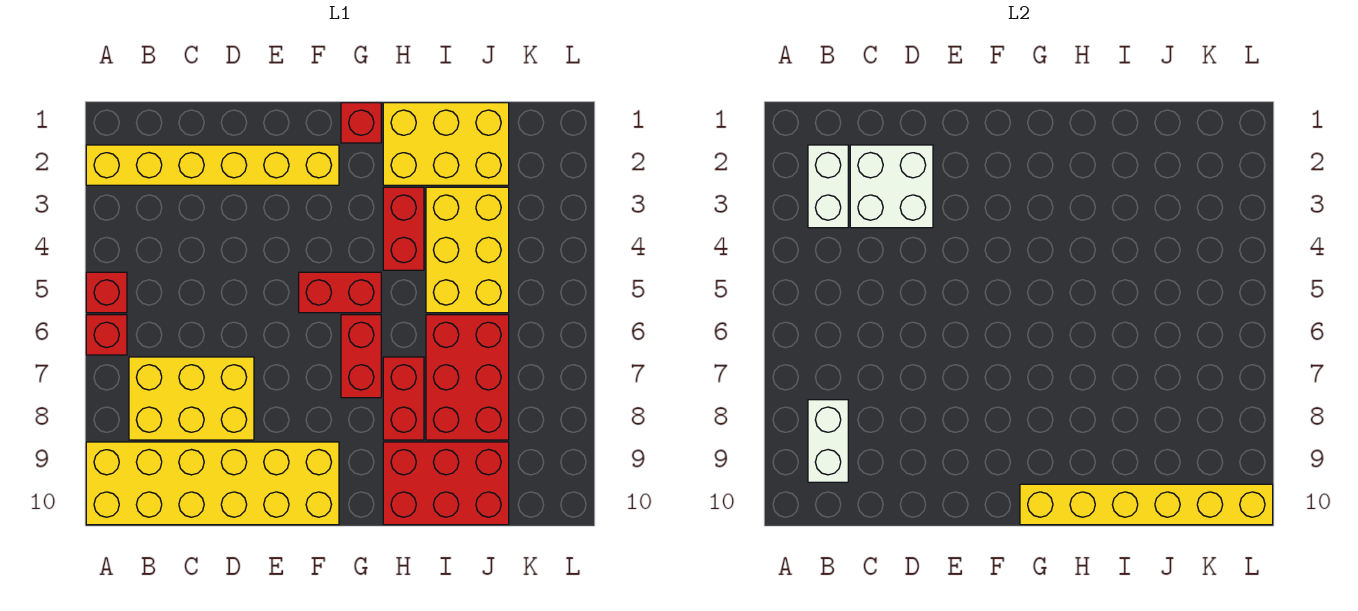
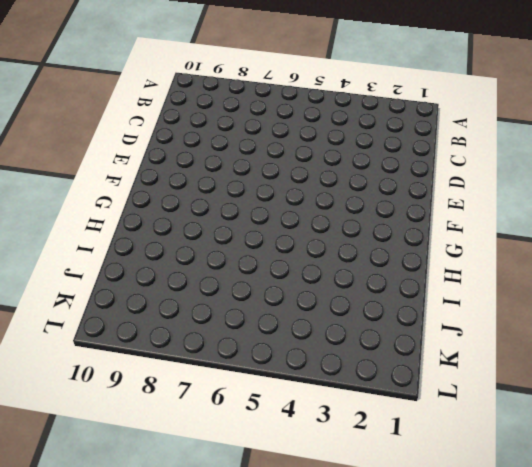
none -> yellow brick A2:F2 level 1
none -> red brick A5 level 1
none -> red brick A6 level 1

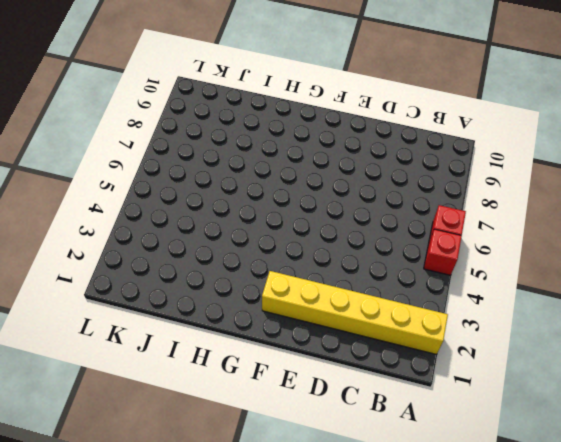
none -> yellow brick A9:F10 level 1
none -> yellow brick B7:D8 level 1
none -> red brick F5:G5 level 1

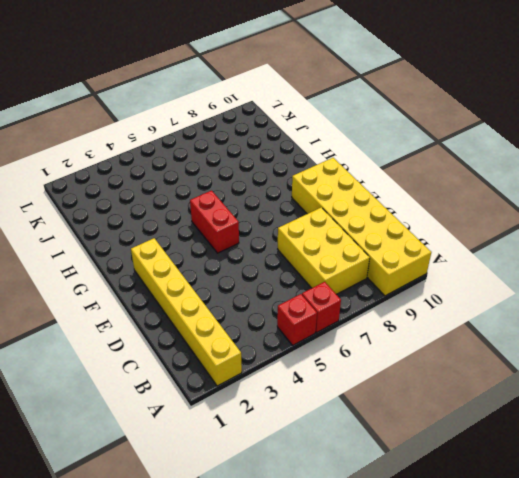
none -> red brick G1 level 1
none -> red brick G6:G7 level 1
none -> yellow brick H1:J2 level 1

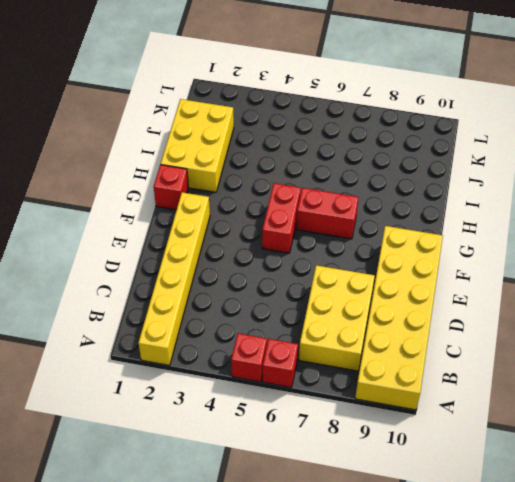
none -> red brick H3:H4 level 1
none -> red brick H7:H8 level 1
none -> red brick H9:J10 level 1

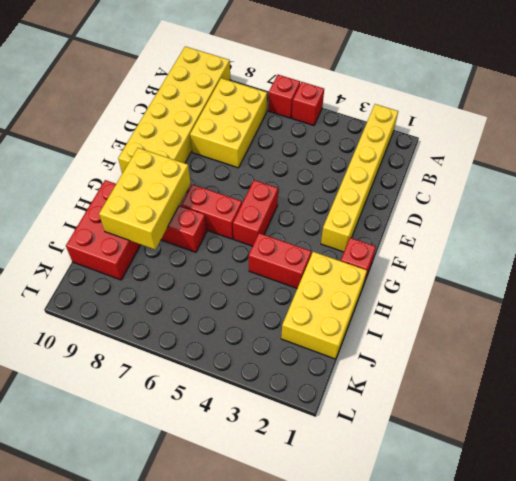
yellow brick G8:I9 level 2 -> yellow brick I3:J5 level 1
none -> red brick I6:J8 level 1
none -> white brick B2:B3 level 2
none -> white brick B8:B9 level 2

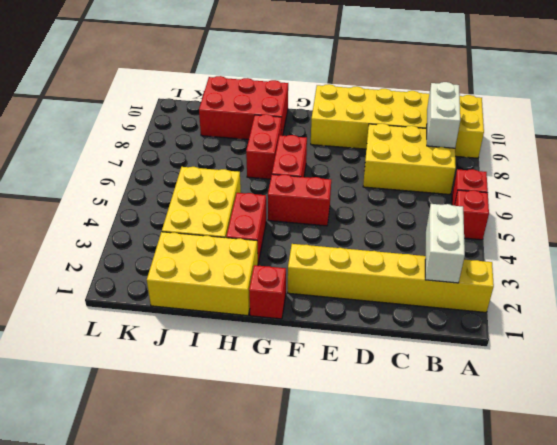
none -> red brick I6:J8 level 1
none -> white brick C2:D3 level 2
none -> yellow brick G10:L10 level 2

